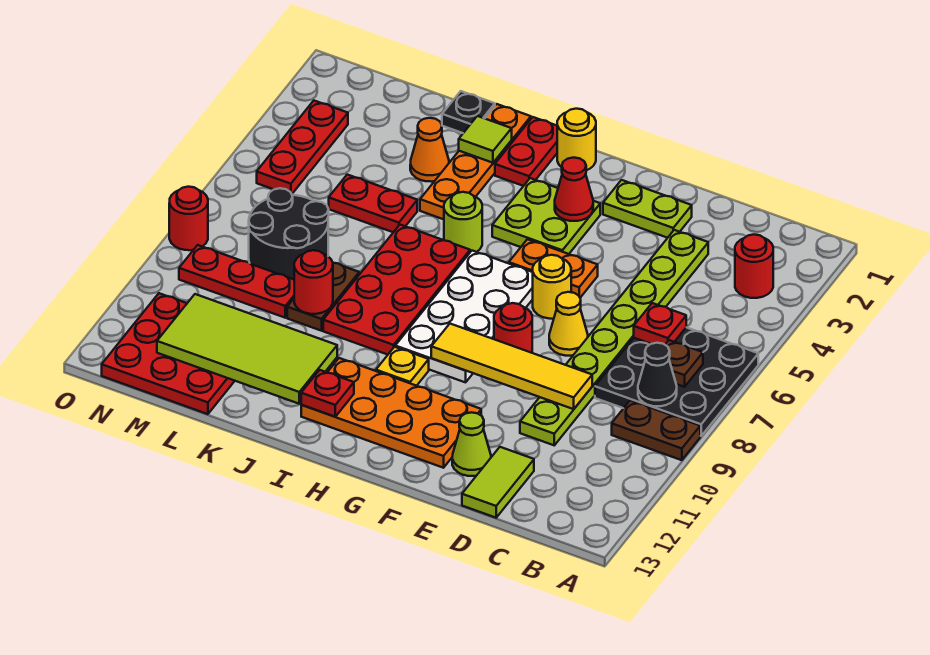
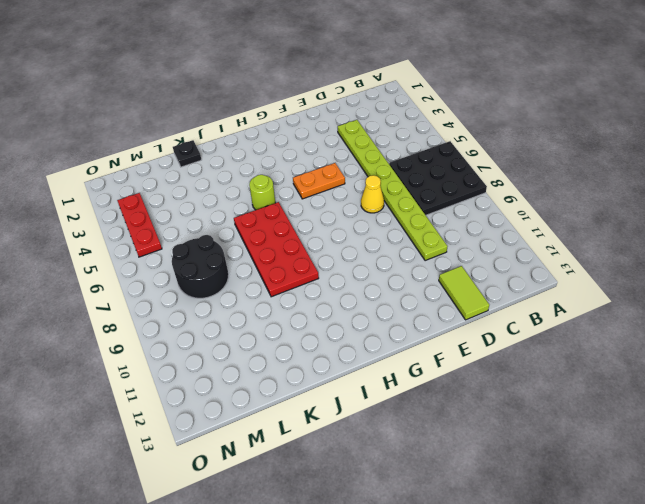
none -> brown plate A9:B9 level 1
none -> red round brick B3 level 1
none -> lime plate E2:F2 level 1
none -> lime cone E12 level 1

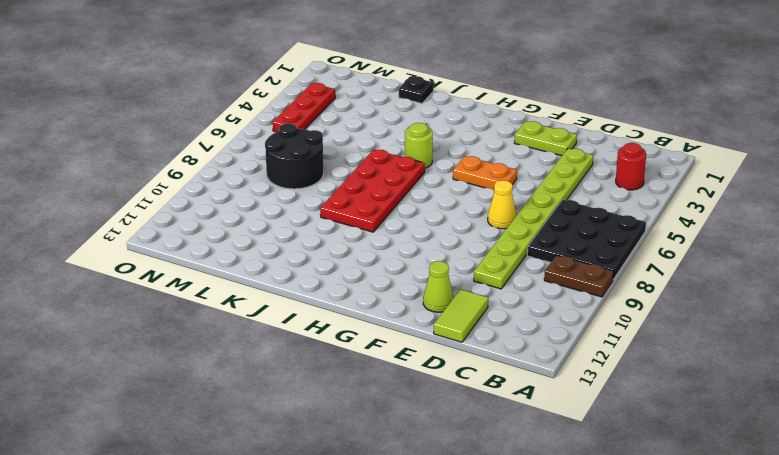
none -> yellow round brick F6 level 1
none -> red round brick F8 level 1
none -> orange plate F11:I12 level 1
none -> lime plate G3:H4 level 1

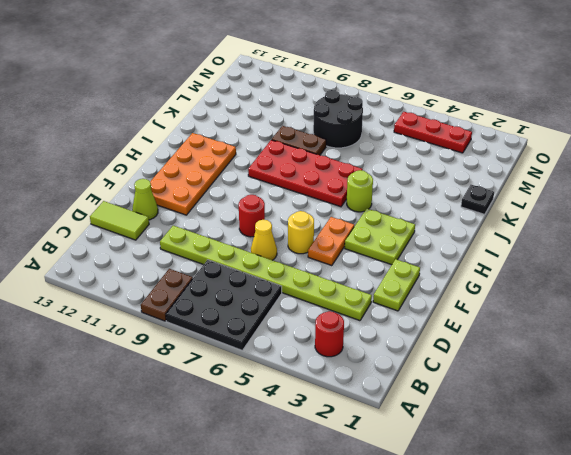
none -> white plate G6:H9 level 1
none -> yellow round brick H1 level 1
none -> yellow plate H10 level 1
none -> red plate I1:I2 level 1

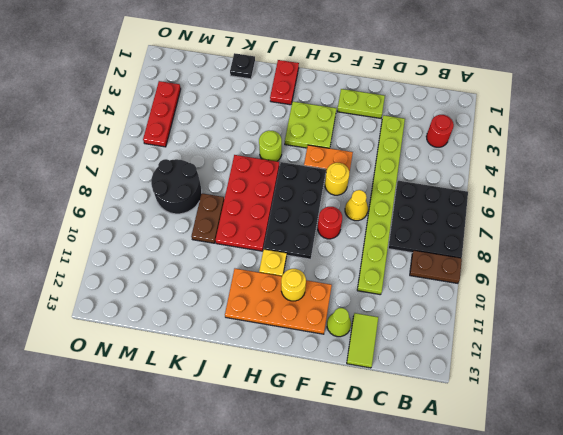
black plate G6:H9 level 1 -> white plate G6:H9 level 1
yellow round brick G11 level 2 -> yellow round brick H1 level 1
none -> orange plate J1:J4 level 1
none -> orange cone K3 level 1
none -> red plate K5:L5 level 1
none -> red plate L9:N9 level 1

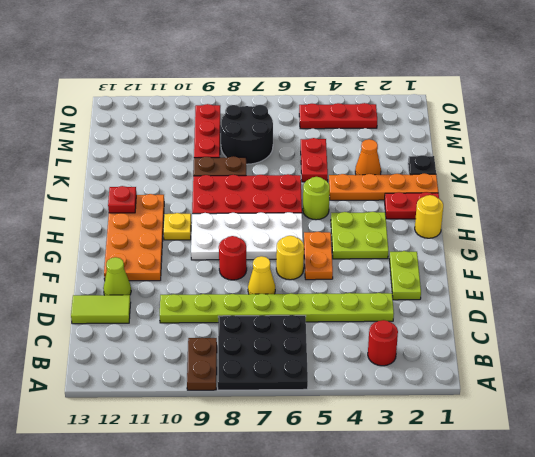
none -> red plate L11:N13 level 1
none -> red round brick O8 level 1
none -> brown plate B7 level 2
none -> black cone B8 level 2

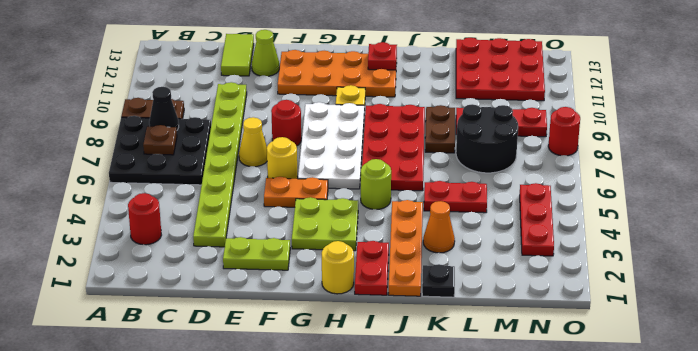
none -> red plate C6 level 2
none -> yellow tile D9:G9 level 2
none -> red cone G3 level 2
none -> lime tile J2 level 2

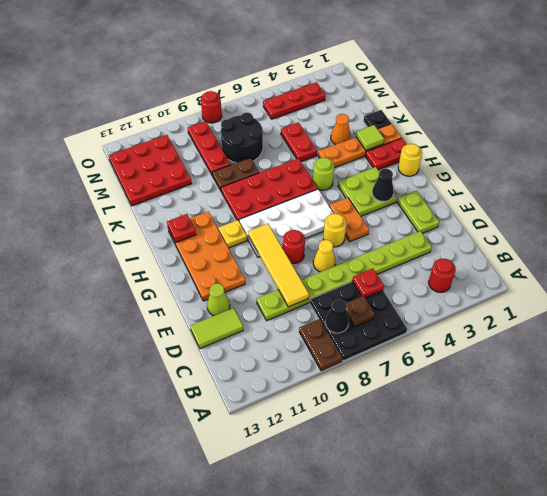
black cone G3 level 2 -> red cone G3 level 2
none -> lime tile J11:M12 level 2
none -> red round brick K9 level 2

